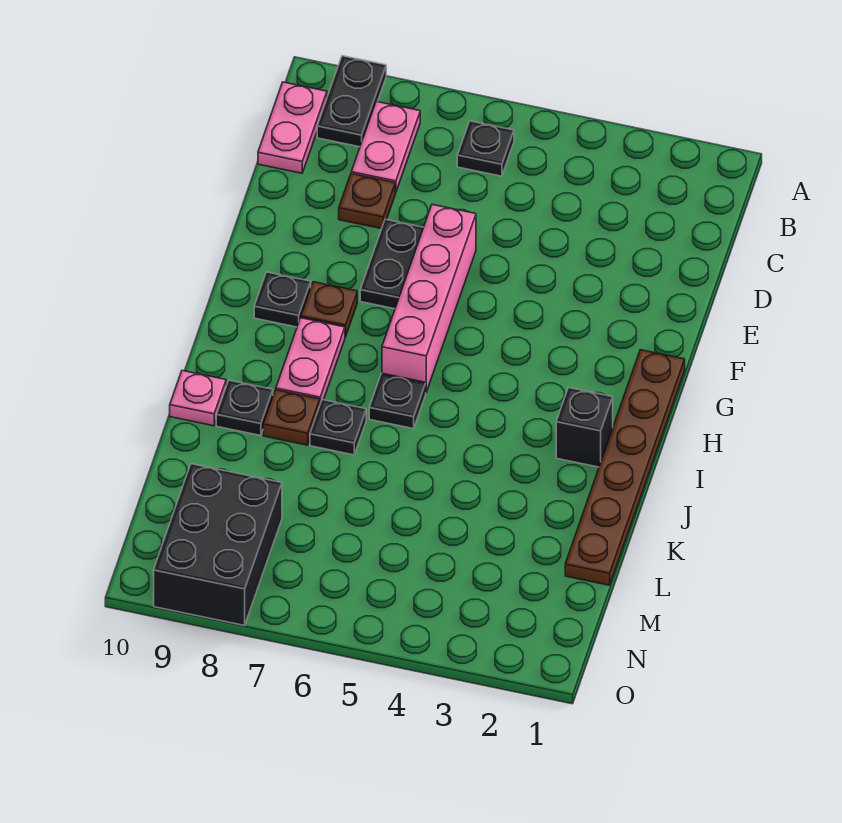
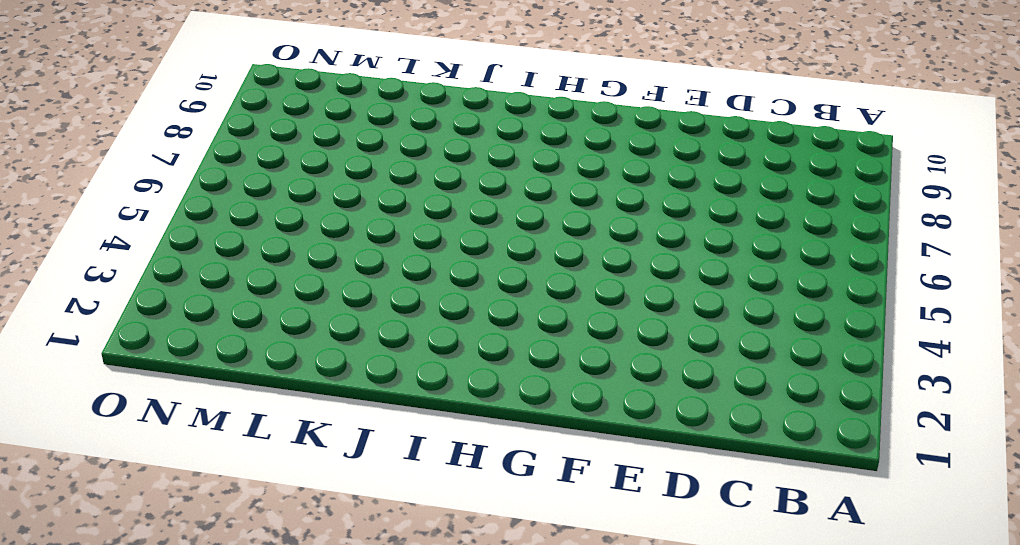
none -> black plate A9:B9 level 1
none -> black plate B6 level 1
none -> pink plate B8:C8 level 1

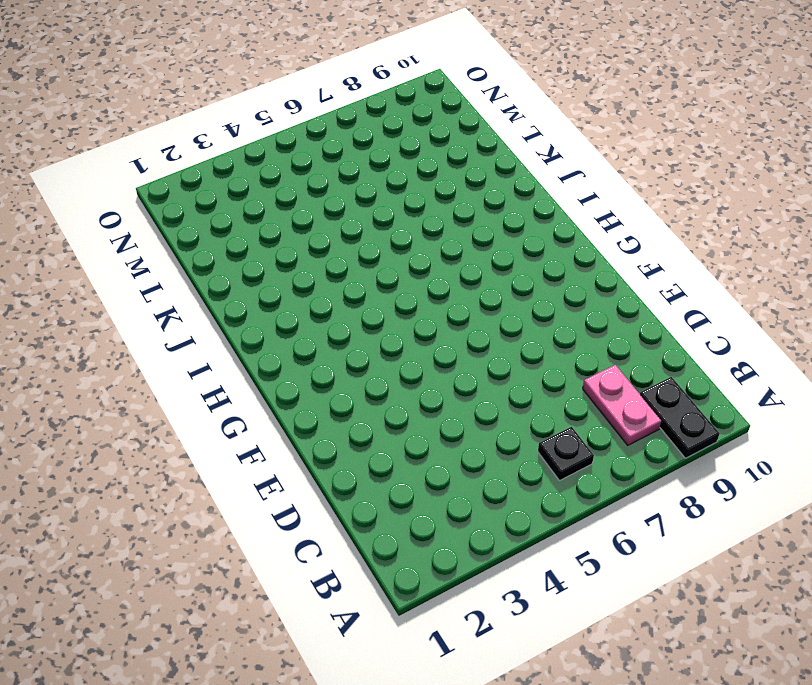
none -> pink plate B10:C10 level 1
none -> brown plate D8 level 1
none -> pink brick E6:H6 level 1

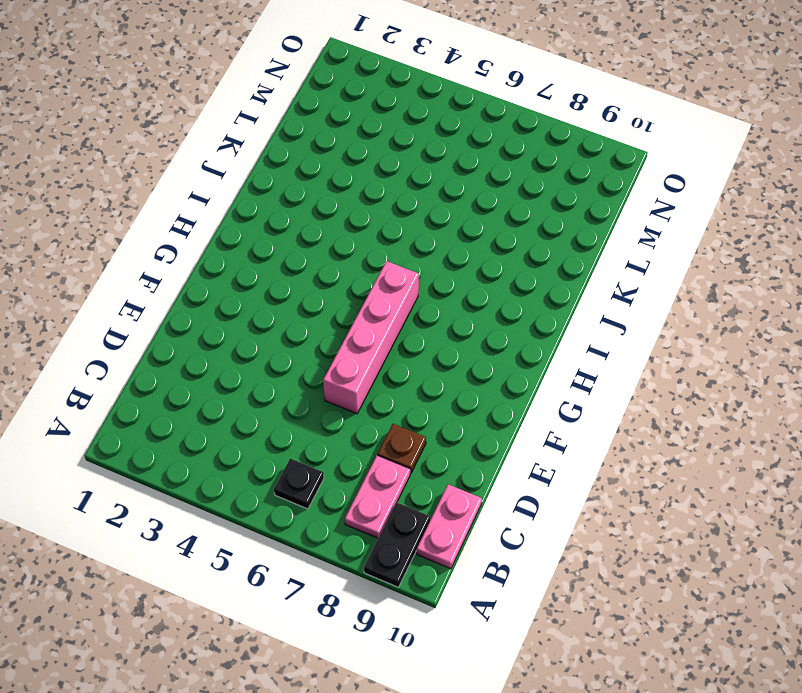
none -> black plate E7:F7 level 1
none -> brown plate G1:L1 level 1
none -> brown plate G8 level 1

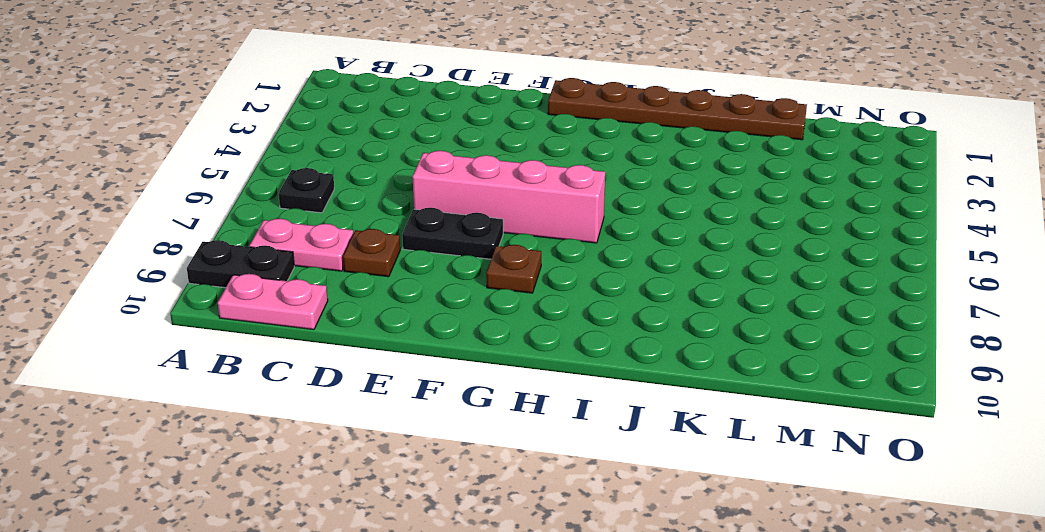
none -> black plate G9 level 1
none -> pink plate H8:I8 level 1
none -> black brick I2 level 1

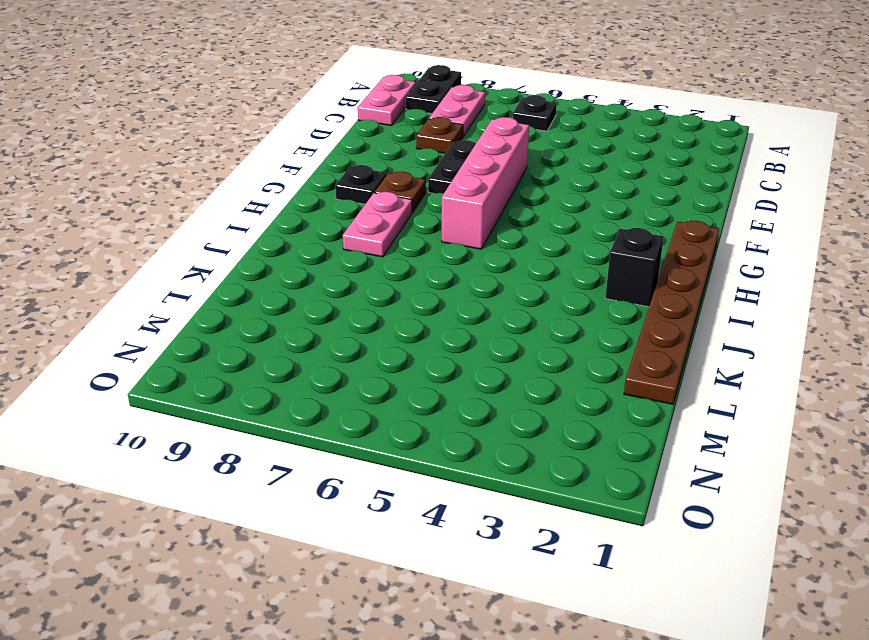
none -> black plate I6 level 1
none -> black plate J7 level 1
none -> brown plate J8 level 1

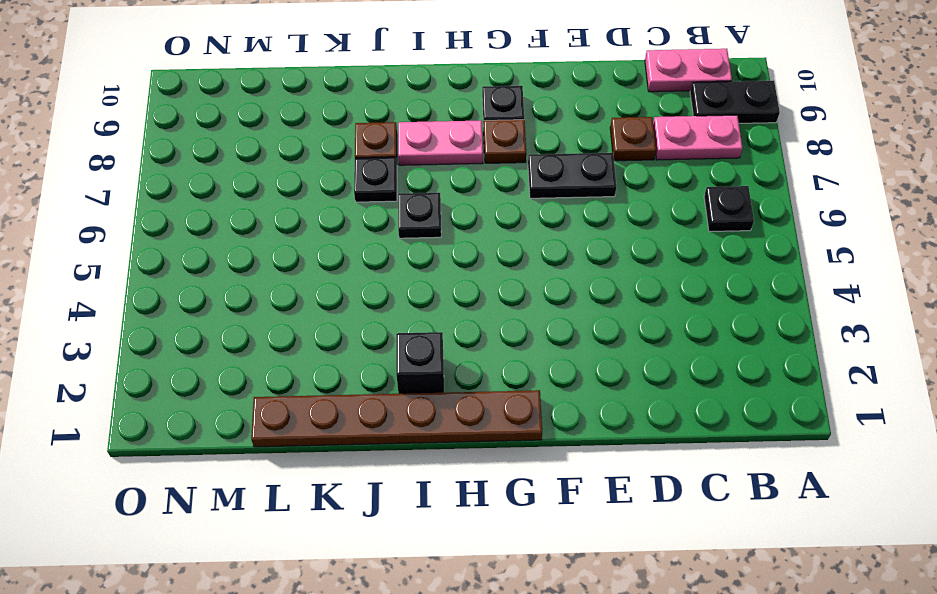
none -> pink brick E6:H6 level 1
none -> black plate J9 level 1
none -> pink plate J10 level 1

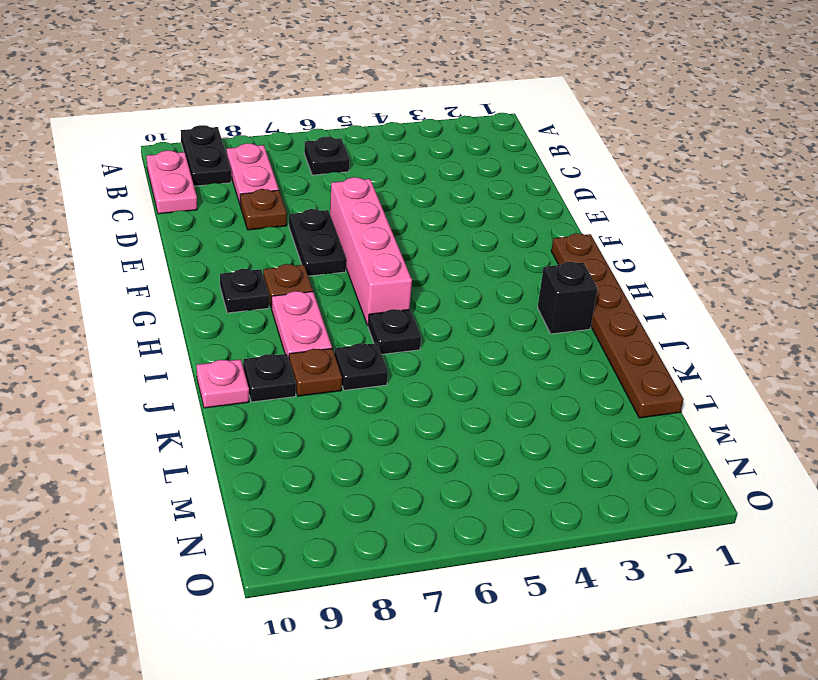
none -> black brick M8:O9 level 1

